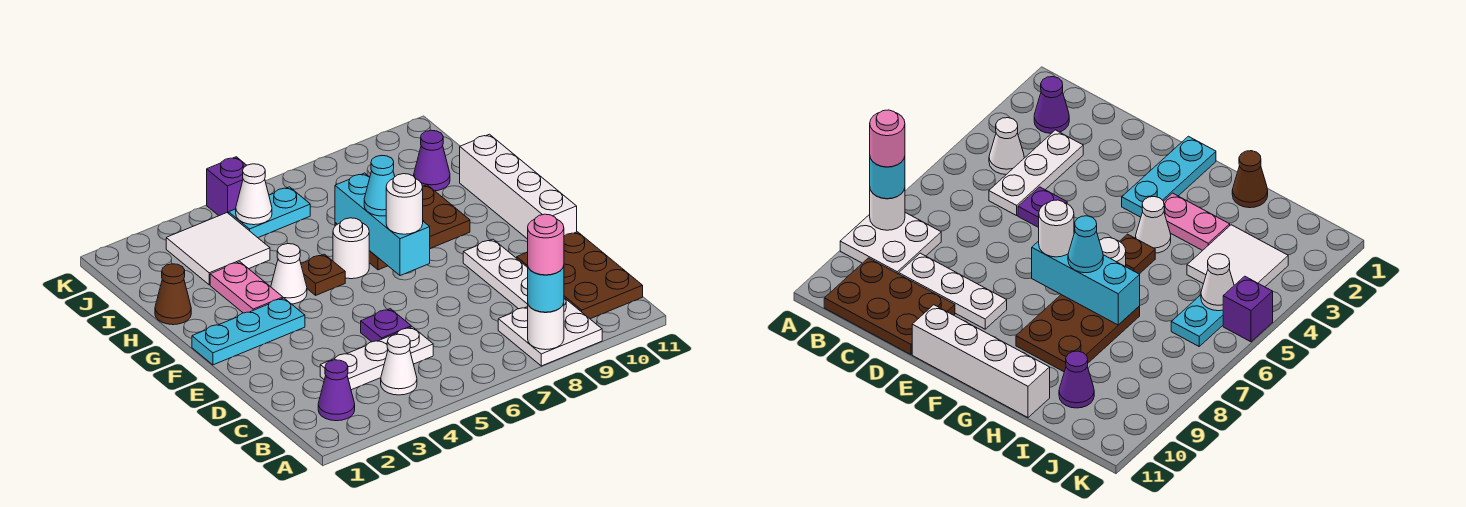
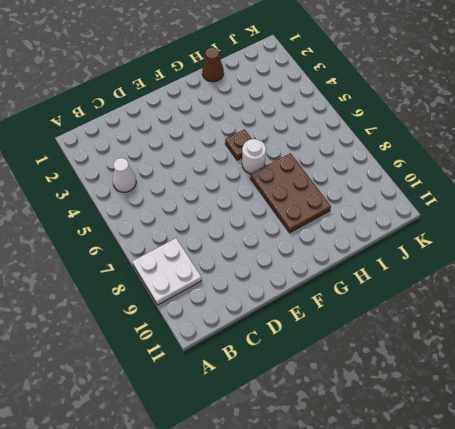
none -> purple cone B2 level 1
none -> brown plate B10:D11 level 1
none -> white plate C3:C5 level 1

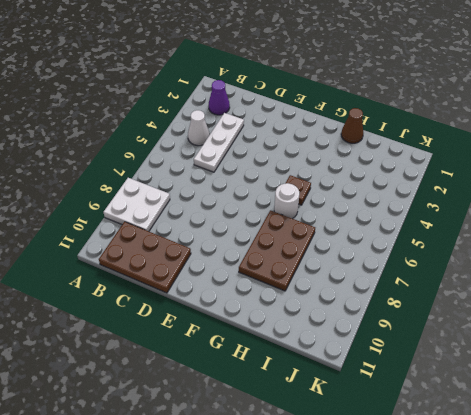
none -> white plate C9:E9 level 1
none -> purple plate D5 level 1
none -> white brick E11:H11 level 1

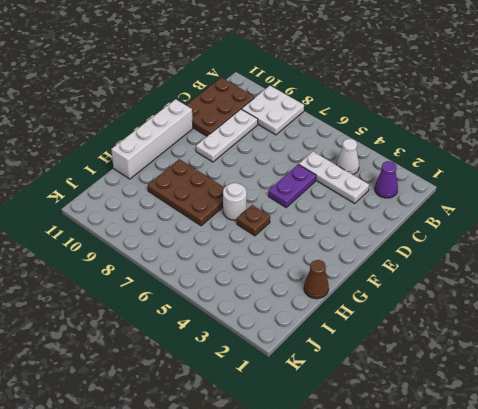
purple plate D5:E5 level 1 -> purple plate D5 level 1
none -> cyan plate F1:F3 level 1
none -> pink plate G3:H3 level 1
none -> white cone G4 level 1

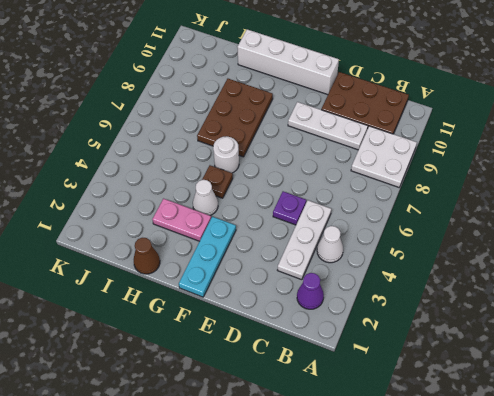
none -> white tile I3:J4 level 1
none -> purple cone I10 level 1
none -> cyan plate J5:J6 level 1

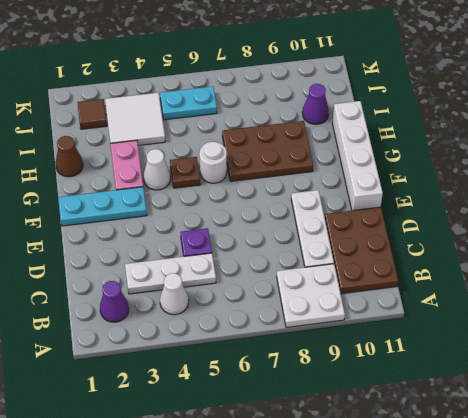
brown tile J2 level 1 -> none
none -> purple brick K5 level 1
none -> white round brick A8 level 2
none -> cyan brick F7:H7 level 2

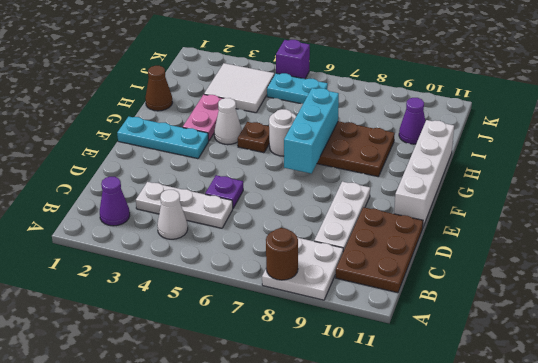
brown round brick A8 level 2 -> white round brick A8 level 2
none -> white cone J5 level 2
none -> cyan round brick A8 level 3
none -> white round brick F7 level 3

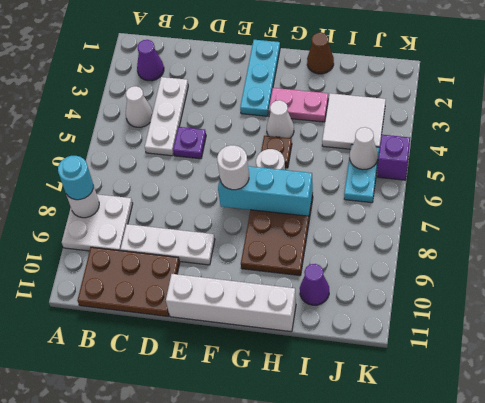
none -> cyan cone G7 level 3
none -> pink round brick A8 level 4

